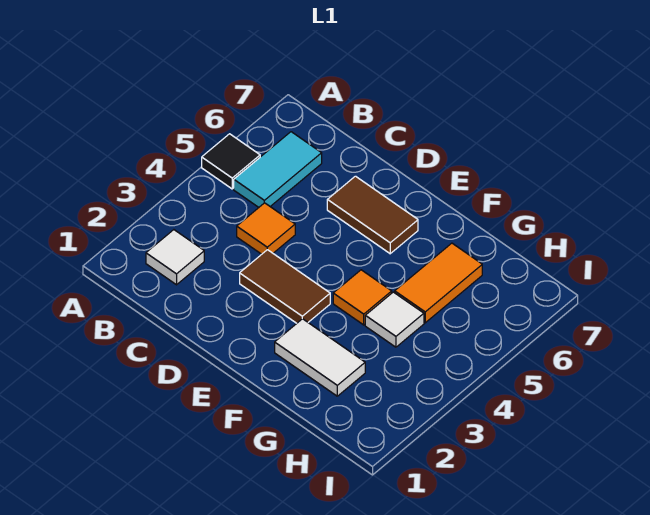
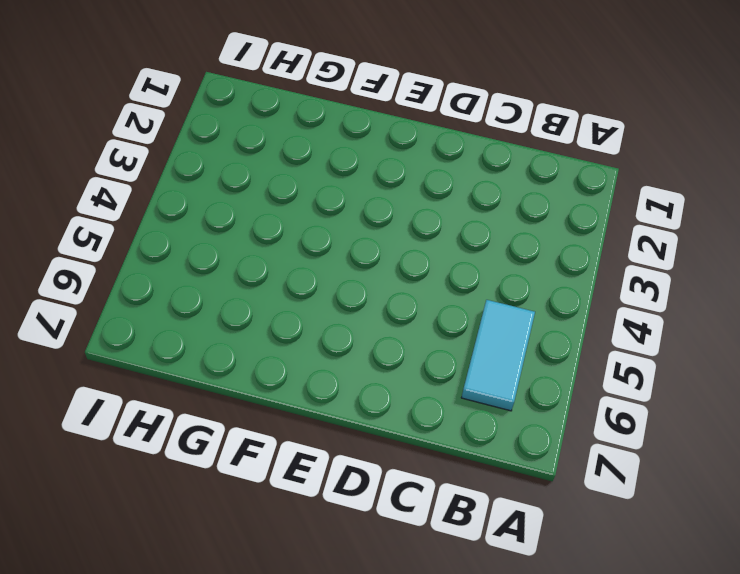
none -> black tile A5 level 1
none -> white tile B2 level 1

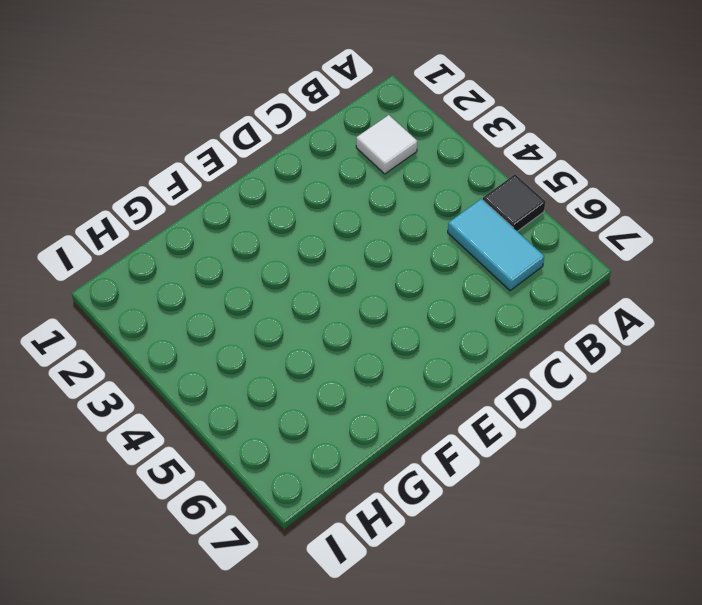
none -> orange tile C4 level 1
none -> brown tile D3:E3 level 1

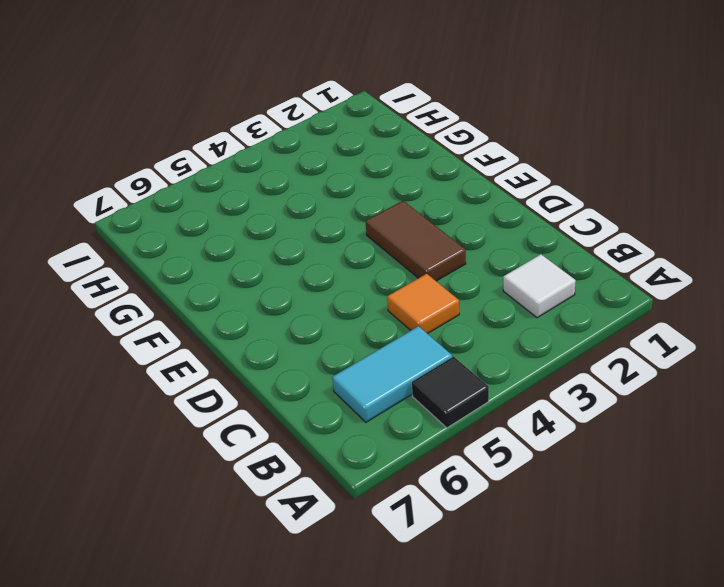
none -> brown tile D6:E6 level 1
none -> white tile F2:G2 level 1

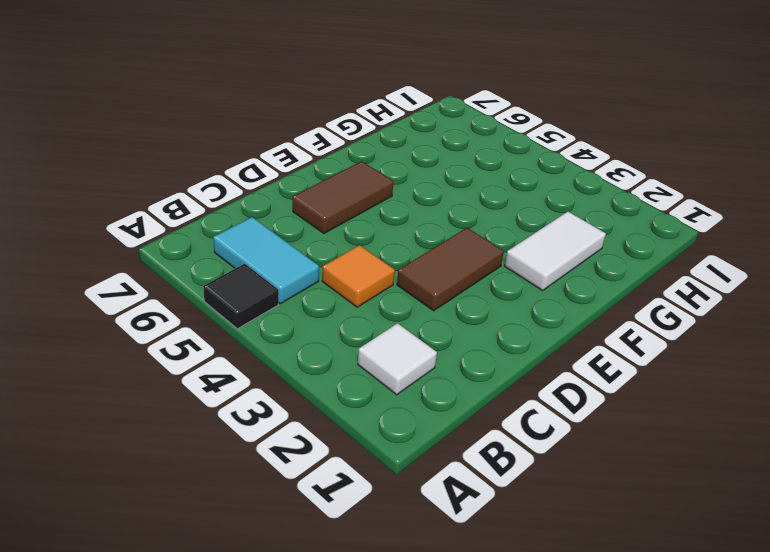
none -> orange tile F4 level 1
none -> white tile G4 level 1

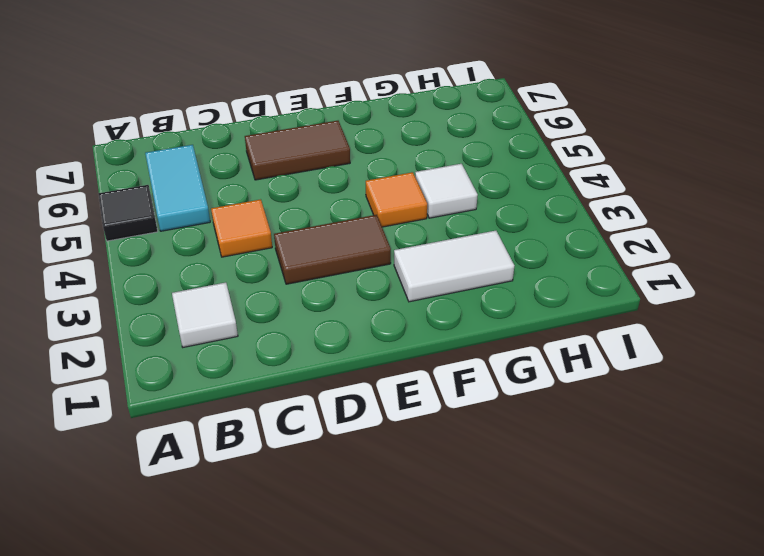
none -> orange tile G5:G6 level 1

